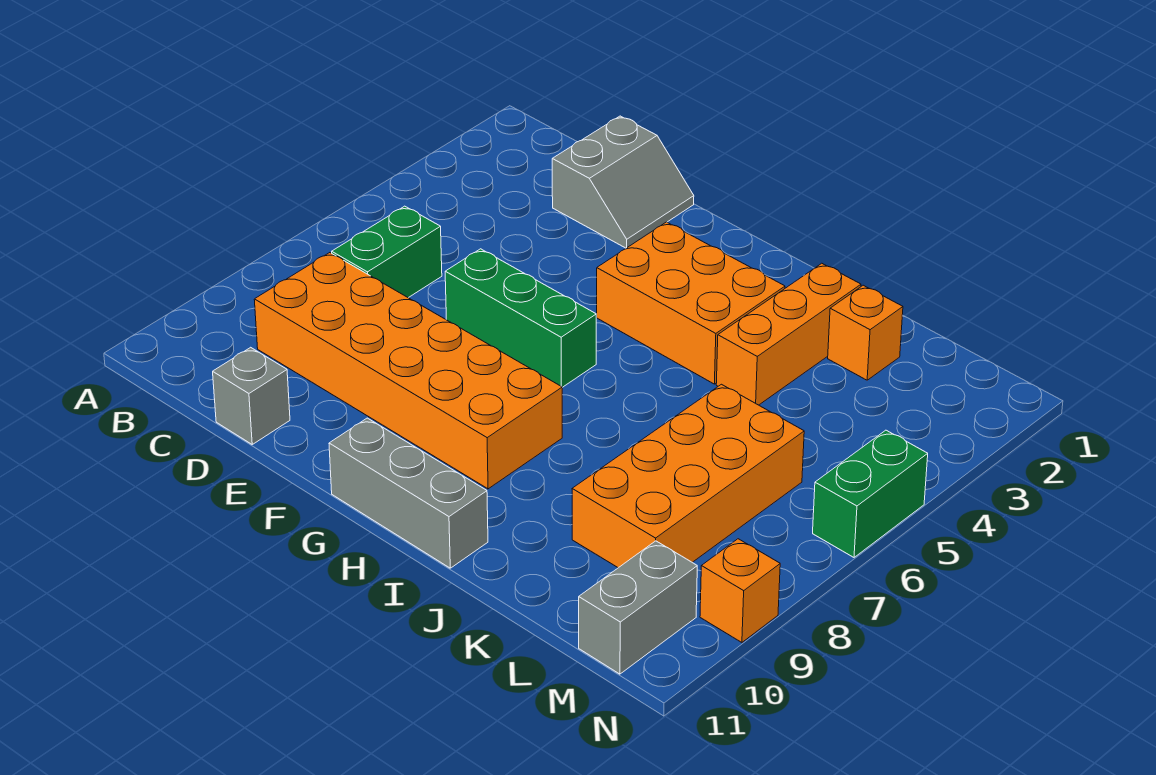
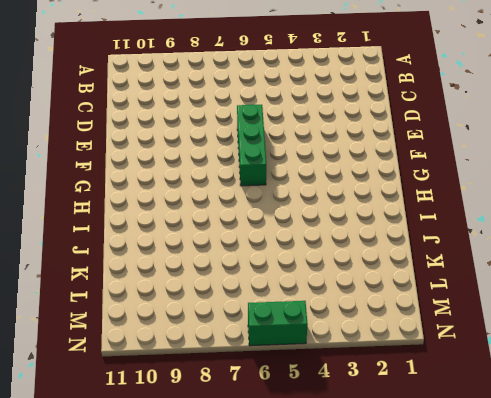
none -> green brick C6:C7 level 1
none -> orange brick C8:H9 level 1
none -> grey slope D1:E2 level 1 top D

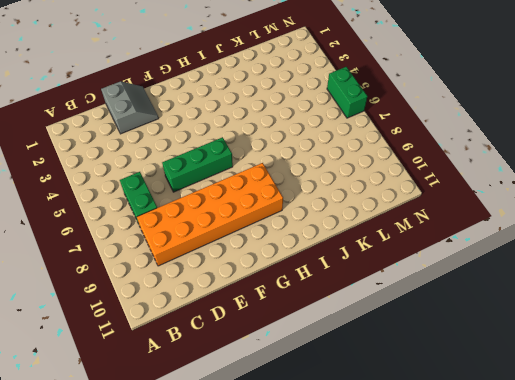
none -> grey brick D11 level 1
none -> orange brick G3:I4 level 1
none -> grey brick G11:I11 level 1

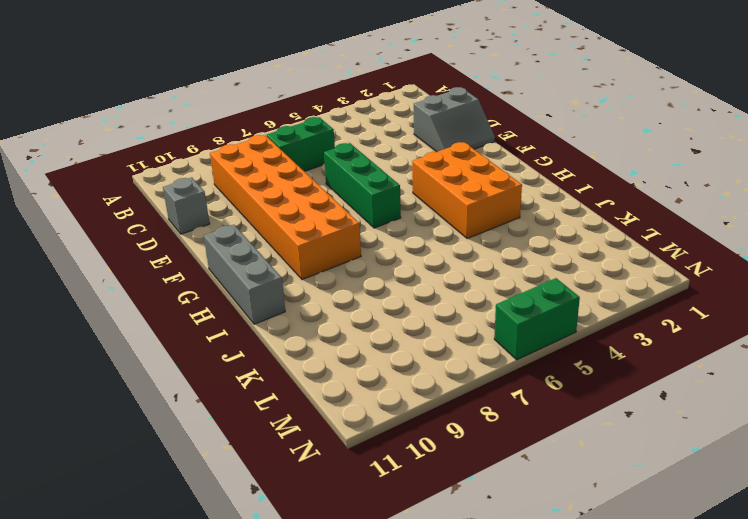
none -> orange brick J2:J4 level 1
none -> orange brick K2 level 1
none -> orange brick K6:L9 level 1

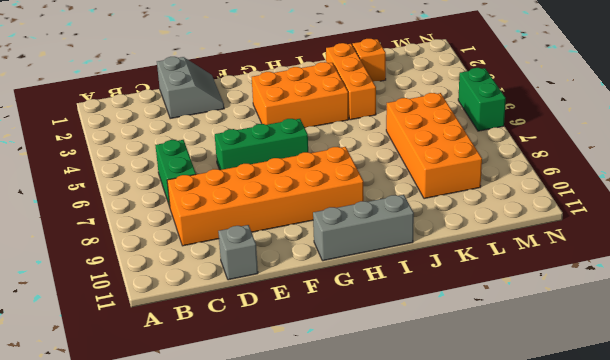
none -> grey brick M10:M11 level 1
none -> orange brick N9 level 1

